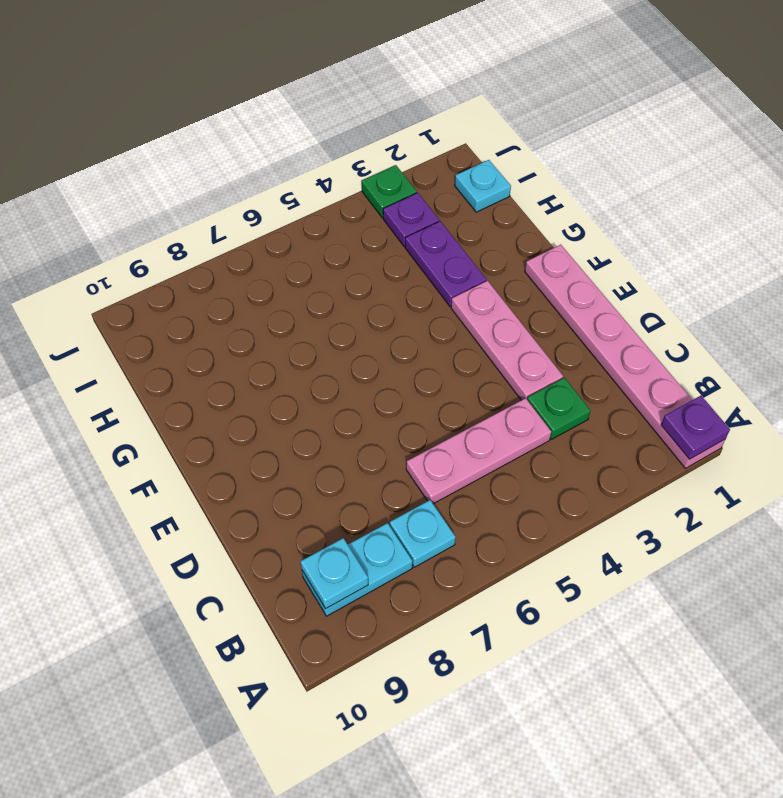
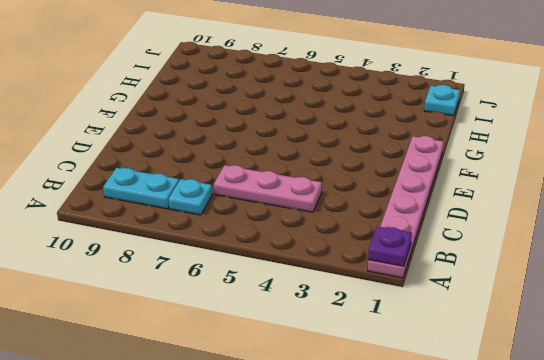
none -> green plate C3 level 1
none -> pink plate D3:F3 level 1
none -> purple plate G3:H3 level 1

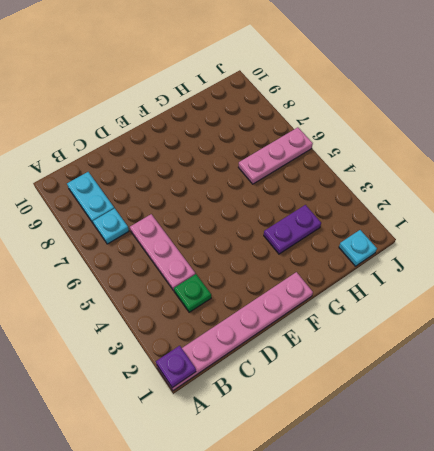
pink plate H6:J6 level 1 -> pink plate D3:F3 level 1
none -> purple plate I3 level 1
none -> green plate J3 level 1
none -> cyan plate B9 level 2

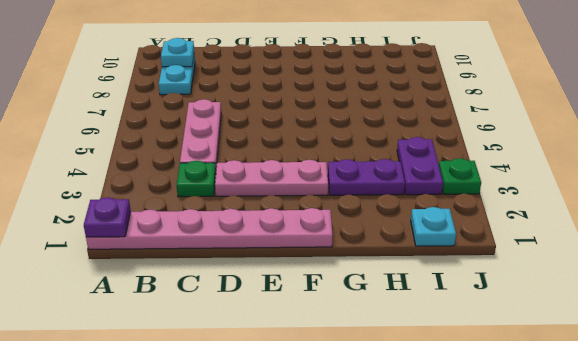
purple plate I3:I4 level 1 -> purple plate I3 level 1
none -> cyan plate B7 level 1

